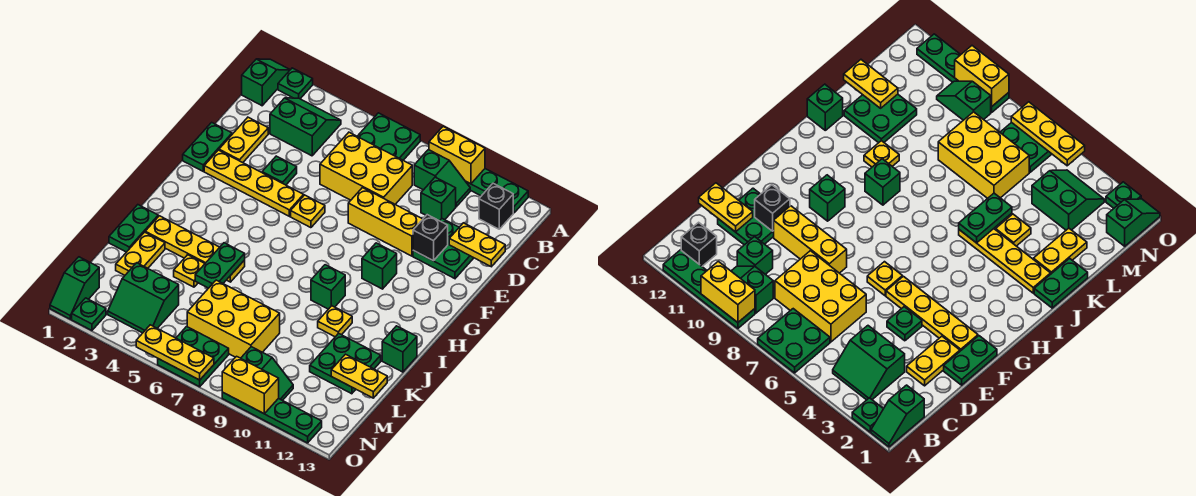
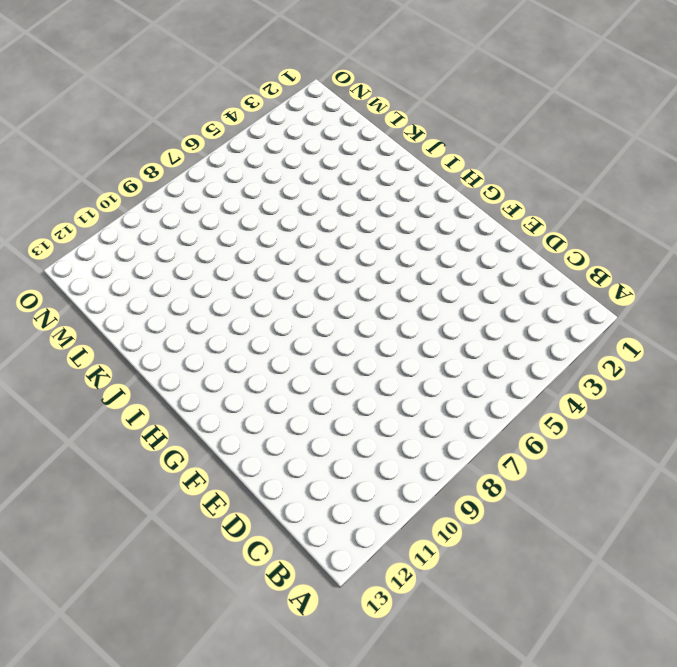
none -> green slope A1:B1 level 1 top B
none -> green plate A2 level 1
none -> green plate A6:B7 level 1
none -> green plate A9:A12 level 1

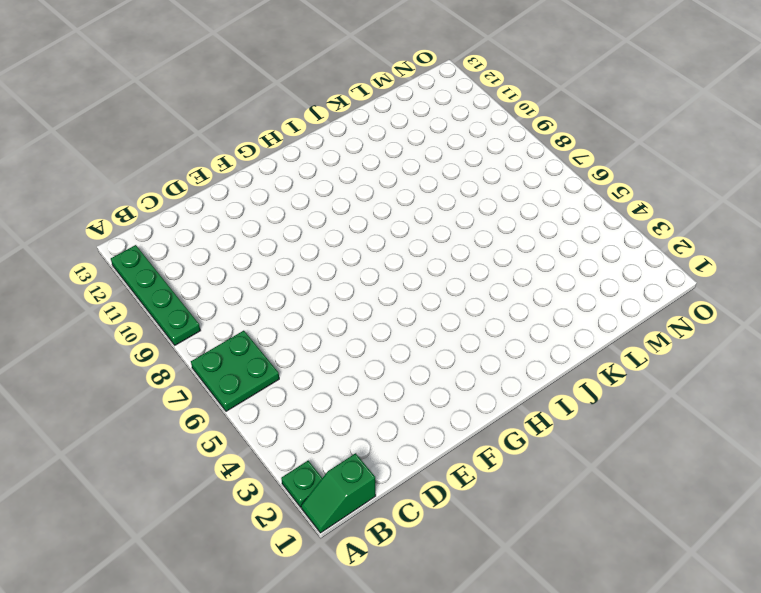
none -> green slope B3:C4 level 1 top C
none -> green slope B9:B10 level 1 top 9
none -> black brick B12 level 1
none -> yellow brick C6:D8 level 1

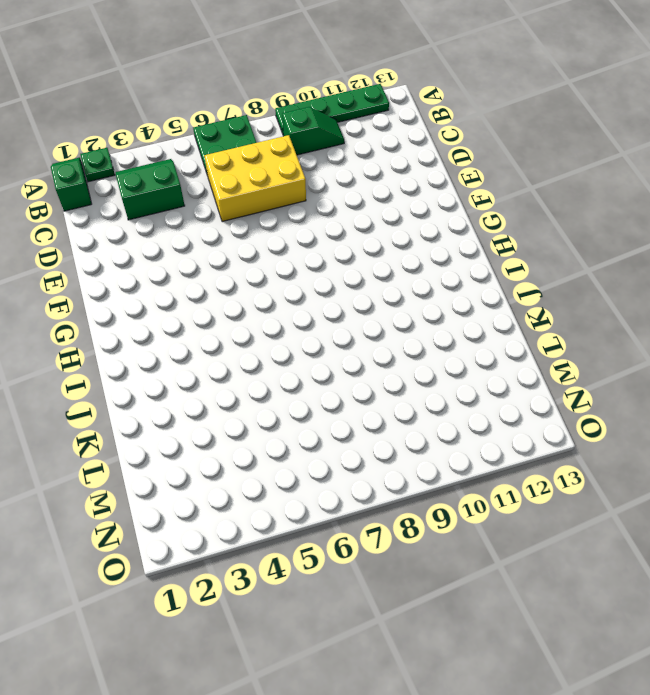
none -> black brick B12 level 1
none -> green brick C10 level 1
none -> yellow plate D2:E2 level 1
none -> green plate D11:E12 level 1

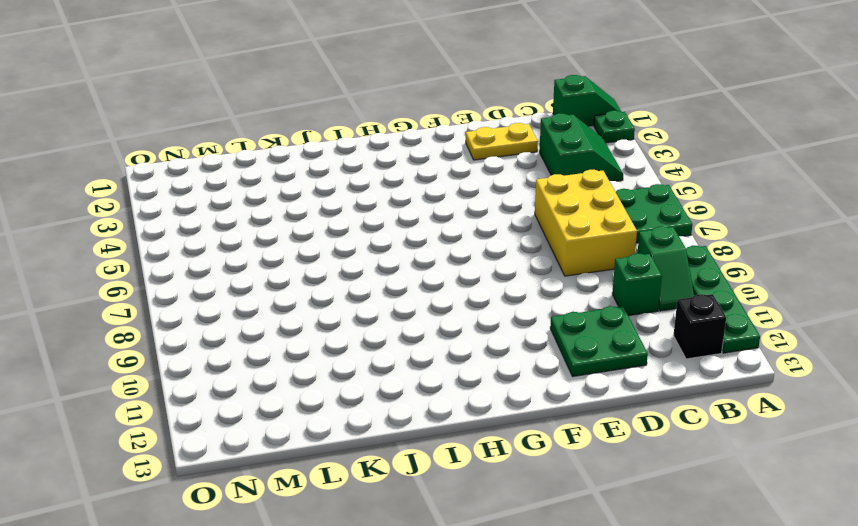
none -> green plate E1:F1 level 1
none -> green plate E4 level 1
none -> yellow brick E8:E10 level 1
none -> yellow plate F2:F5 level 1

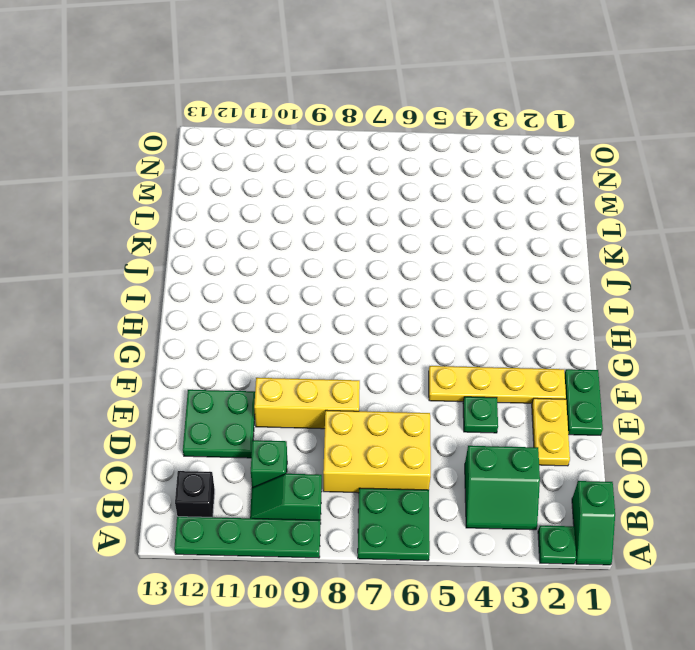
none -> yellow plate F6 level 1
none -> green brick G10 level 1
none -> green brick I9 level 1
none -> green plate J1:K1 level 1

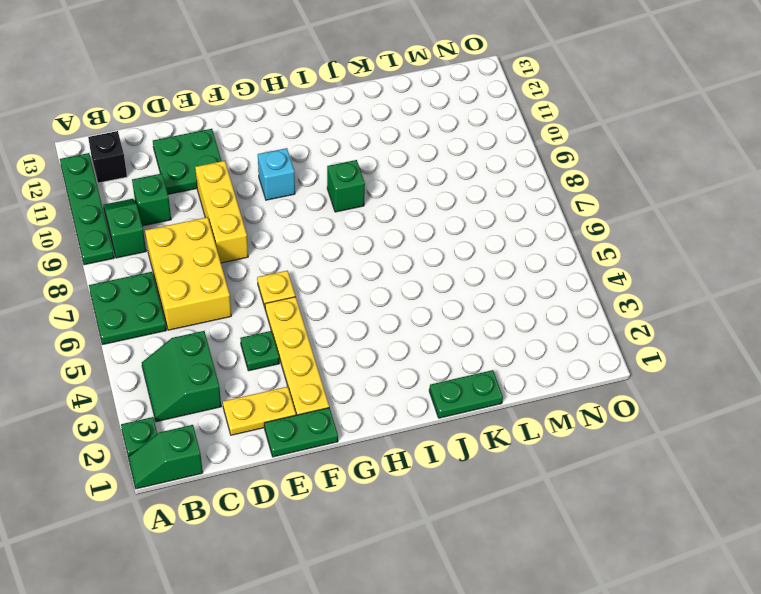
cyan brick G10 level 1 -> green brick G10 level 1
none -> yellow plate J2:J5 level 1
none -> yellow plate J10 level 1
none -> green brick J13 level 1
none -> yellow plate K2:L2 level 1

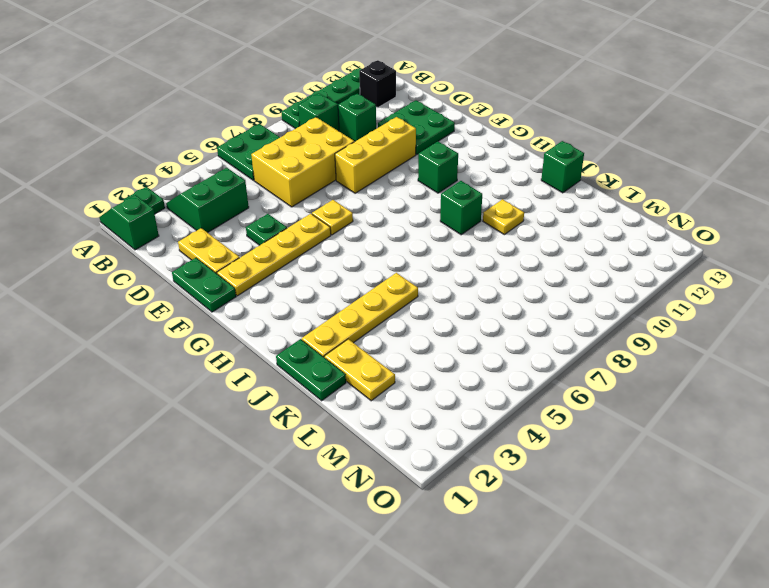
none -> yellow plate K4 level 1
none -> green plate K11:L12 level 1
none -> yellow brick L6:M8 level 1
none -> green slope M3:N4 level 1 top M

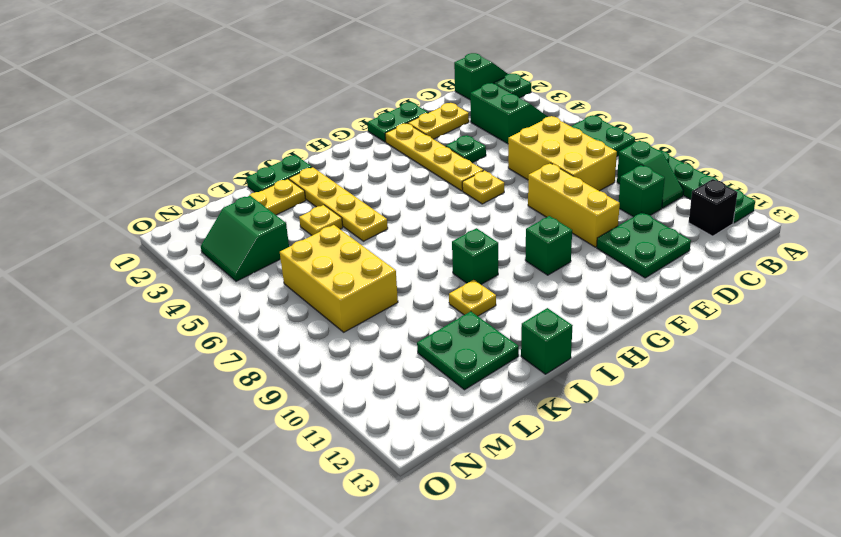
none -> green slope N1:O1 level 1 top N
none -> green plate N6:O7 level 1
none -> green slope N9:N10 level 1 top 9
none -> green plate O2 level 1

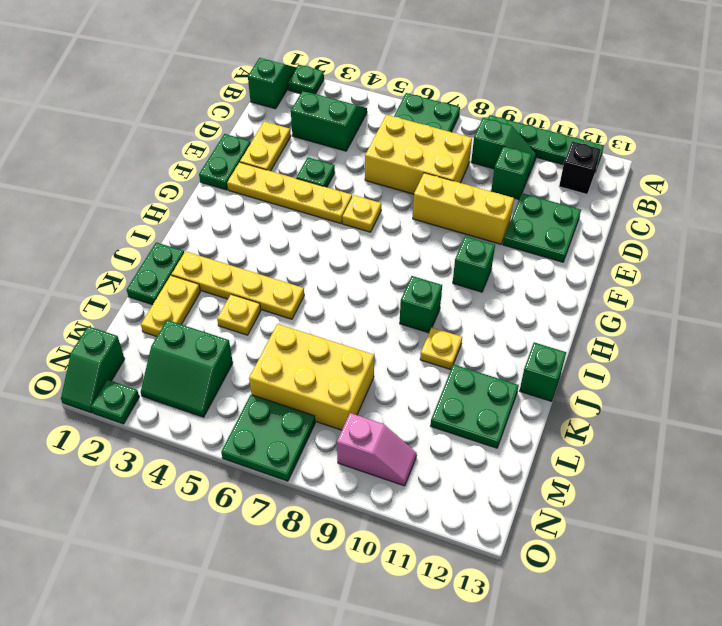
pink slope N9:N10 level 1 top 9 -> green slope N9:N10 level 1 top 9
none -> green plate O9:O12 level 1
none -> yellow brick A9:A10 level 2
none -> yellow plate D12:D13 level 2
none -> black brick E11 level 2

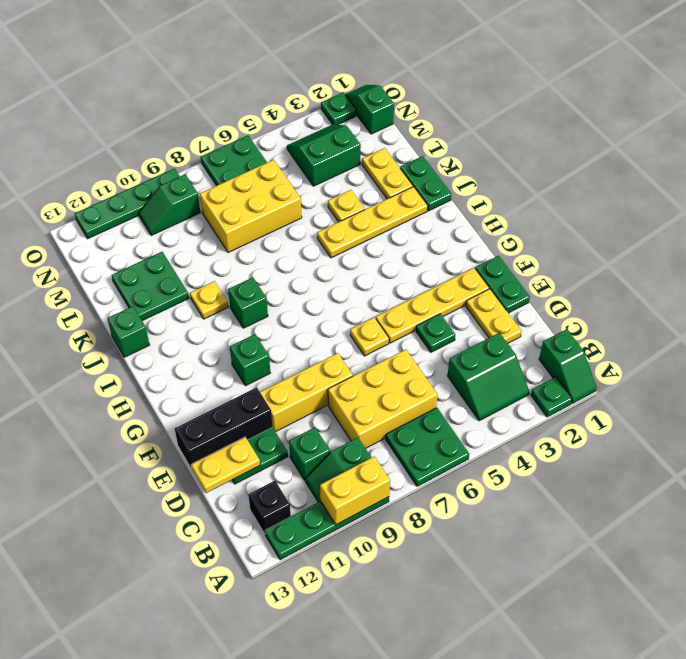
black brick E11:E13 level 2 -> black brick E11 level 2
none -> green plate J5:K5 level 2
none -> yellow plate L12:L13 level 2
none -> yellow plate O5:O7 level 2
none -> yellow brick O9:O10 level 2

